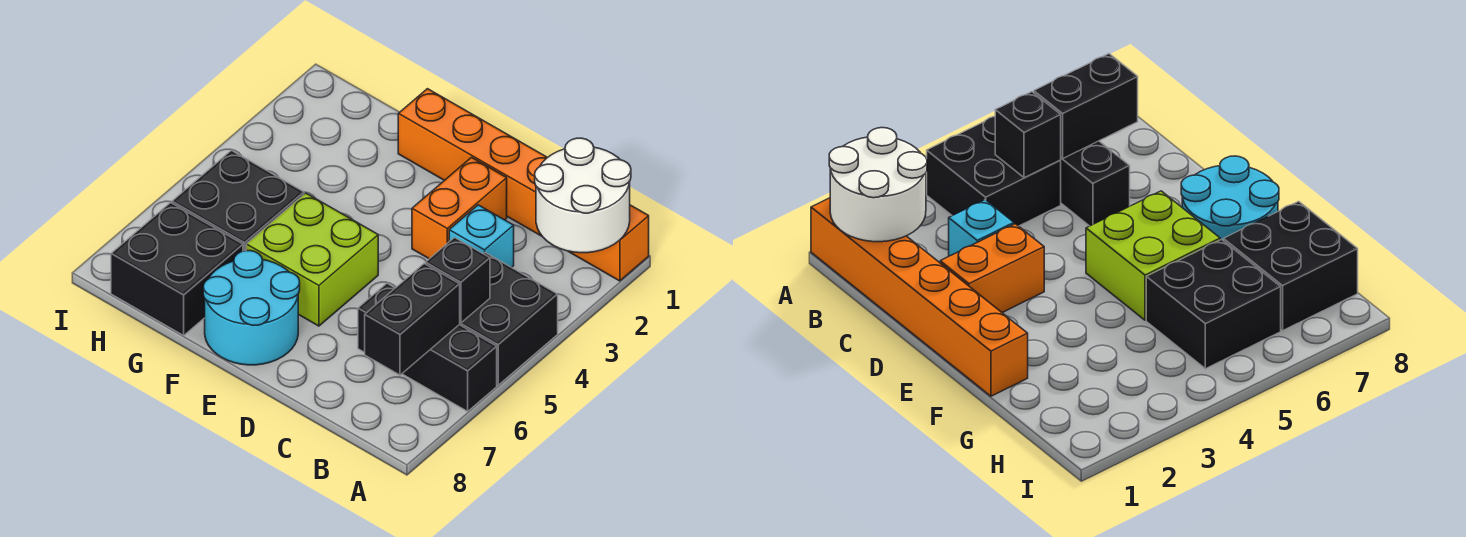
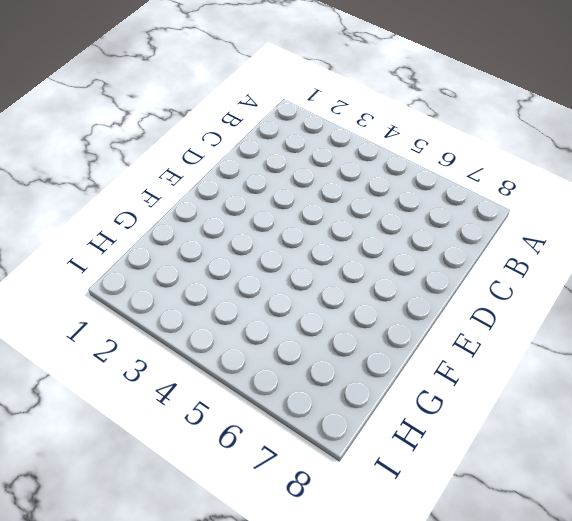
none -> orange brick A1:F1 level 1
none -> black brick A4:B5 level 1
none -> black brick A6:C6 level 1

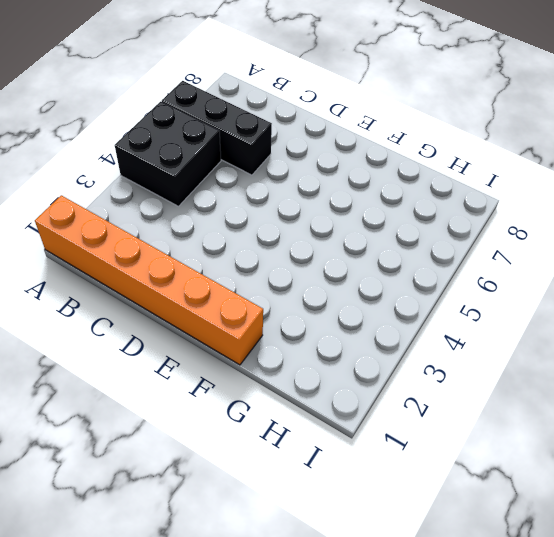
none -> cyan brick C3 level 1
none -> orange brick D2:D3 level 1
none -> lime brick E5:F6 level 1

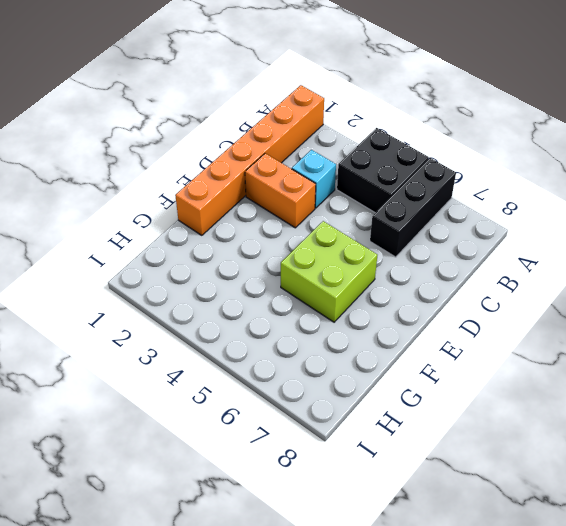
none -> cyan round brick E7:F8 level 1
none -> black brick G5:H6 level 1
none -> black brick G7:H8 level 1

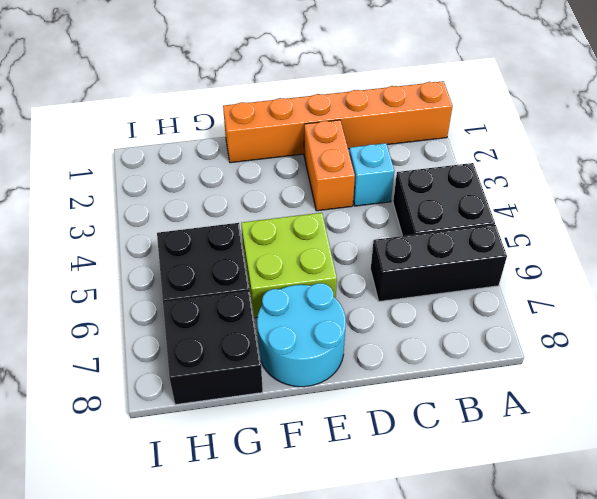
none -> white round brick A1:B2 level 2
none -> black brick B5 level 2
none -> black brick B6:B7 level 2

